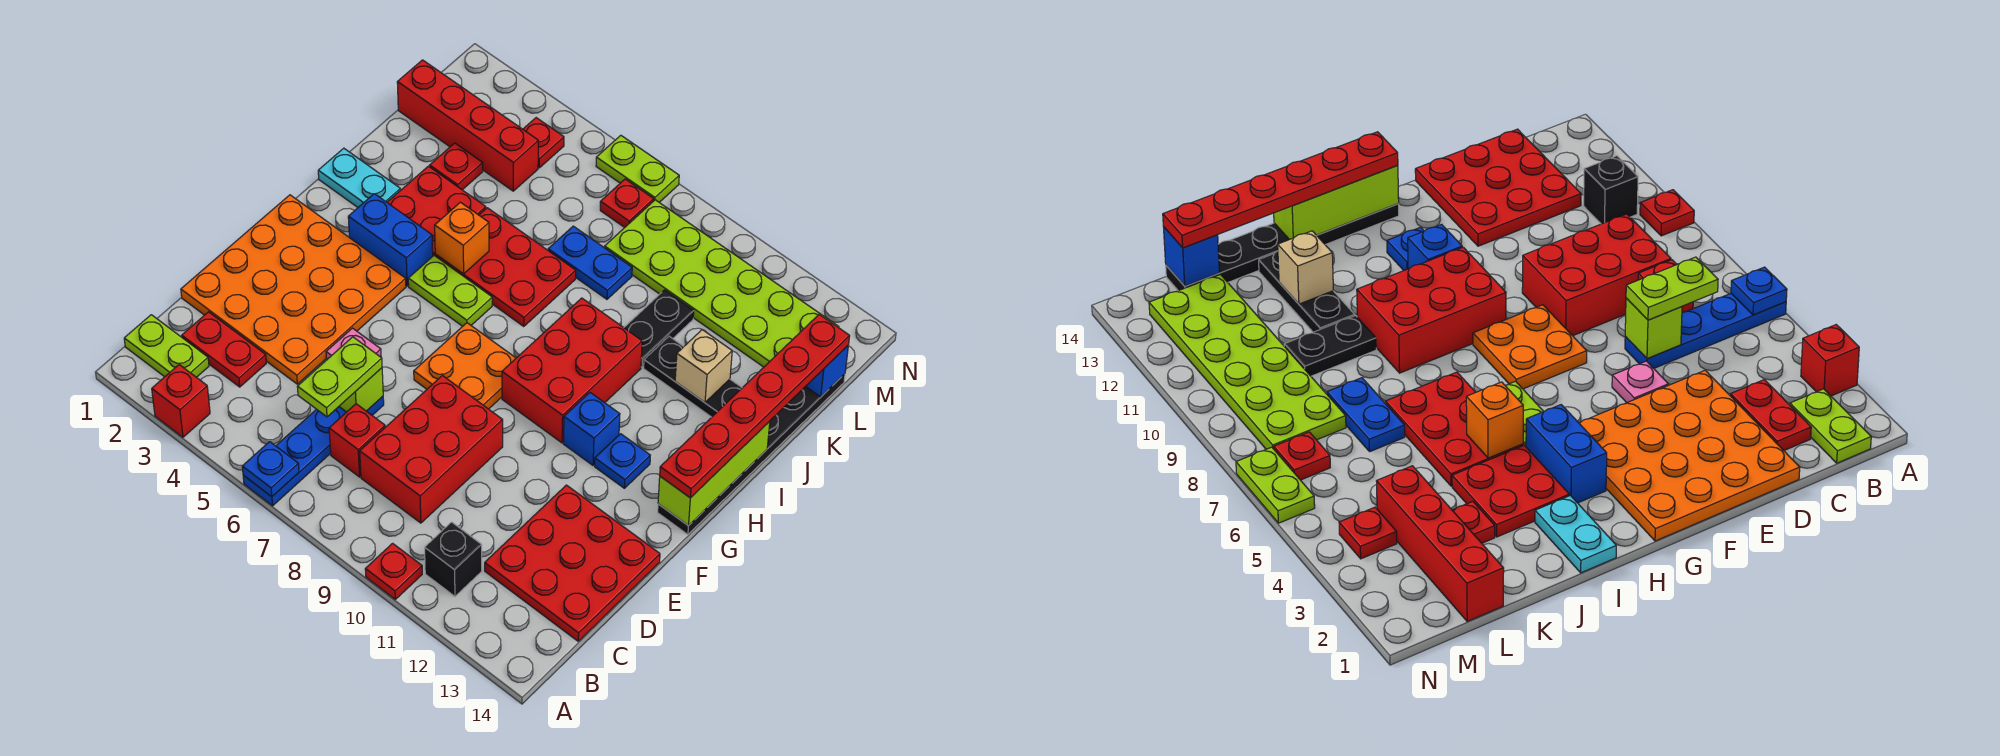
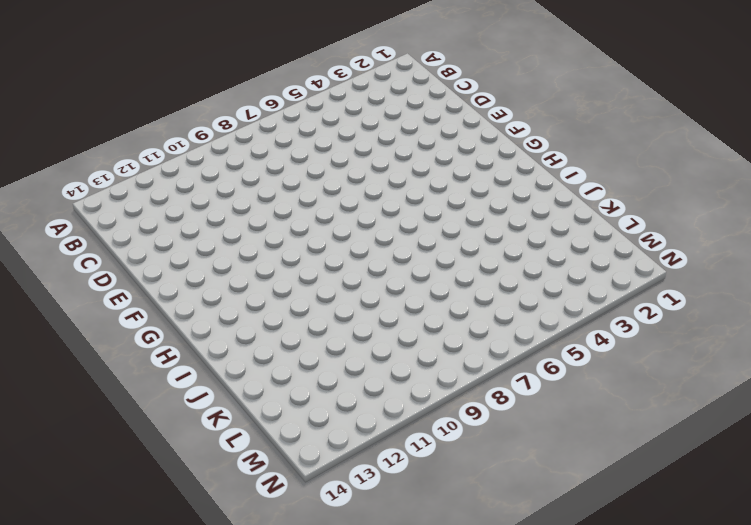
none -> red brick A3 level 1
none -> blue plate A6:D6 level 1
none -> red plate A10 level 1
none -> lime plate B1:B2 level 1

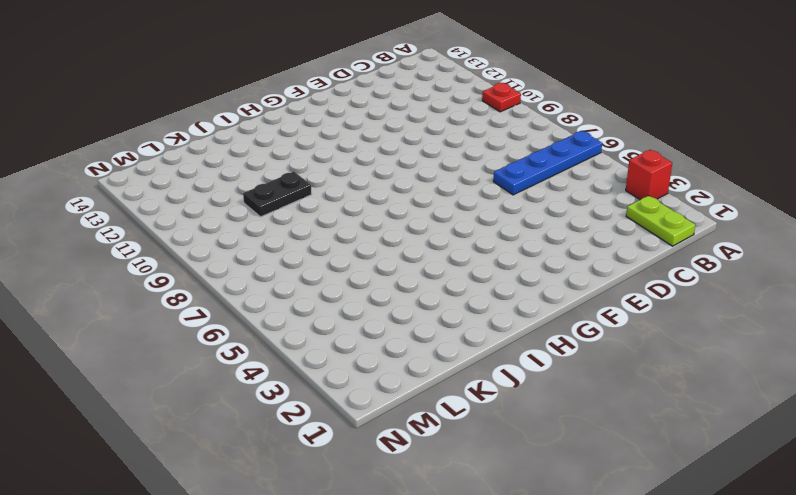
none -> black brick B11 level 1
none -> red plate C2:C3 level 1
none -> red brick C7 level 1
none -> red brick C8:E9 level 1

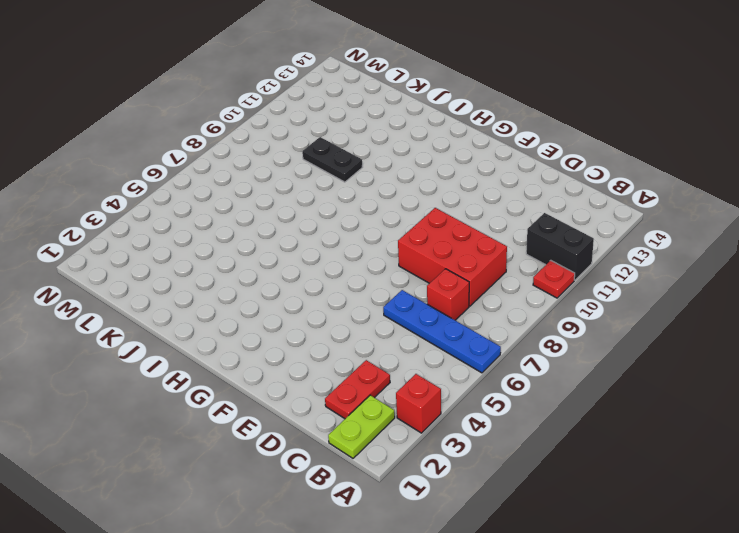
black brick A11:B11 level 1 -> black brick B11 level 1
none -> red plate C12:E14 level 1
none -> orange plate D1:G4 level 1
none -> pink plate E5 level 1
none -> orange plate F7:G8 level 1

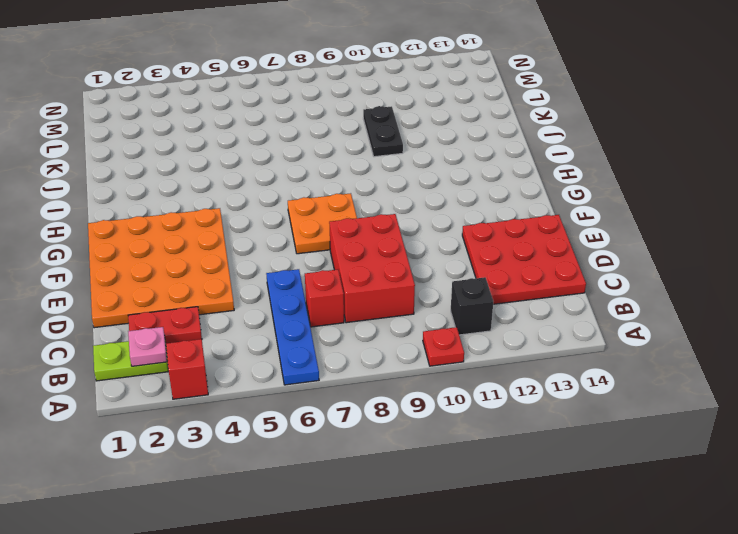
pink plate B2 level 2 -> pink plate E5 level 1
none -> red brick G9:I10 level 1
none -> blue brick G11 level 1
none -> blue plate G12 level 1
none -> black plate G14:L14 level 1

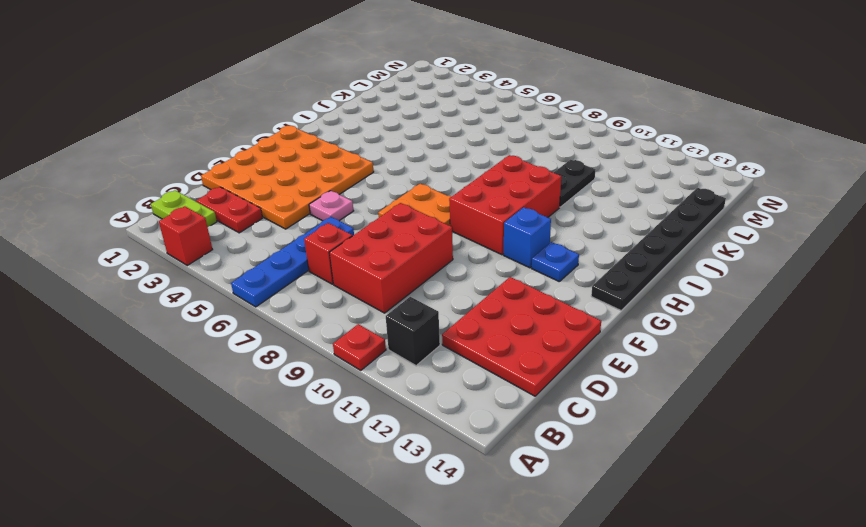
none -> blue brick H3:H4 level 1
none -> lime plate H5:H6 level 1
none -> cyan plate I1:I2 level 1
none -> red plate I3:J4 level 1

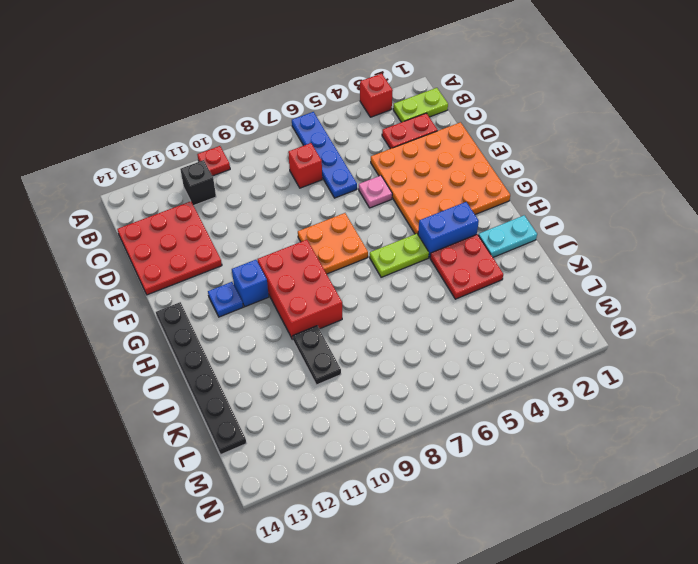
none -> red brick C8:E9 level 1
none -> red plate I5:J7 level 1
none -> black plate J11:J13 level 1
none -> red plate K3 level 1

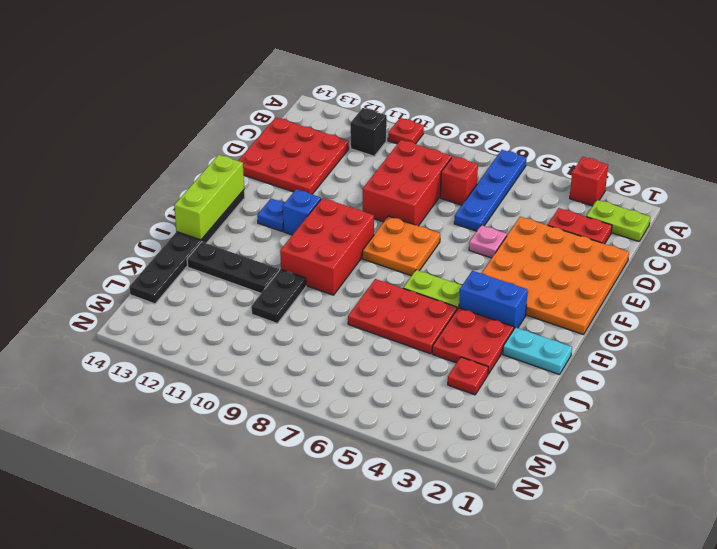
none -> blue plate K7:K8 level 1
none -> red brick L1:L4 level 1
none -> lime plate L8:M13 level 1
none -> red plate M4 level 1

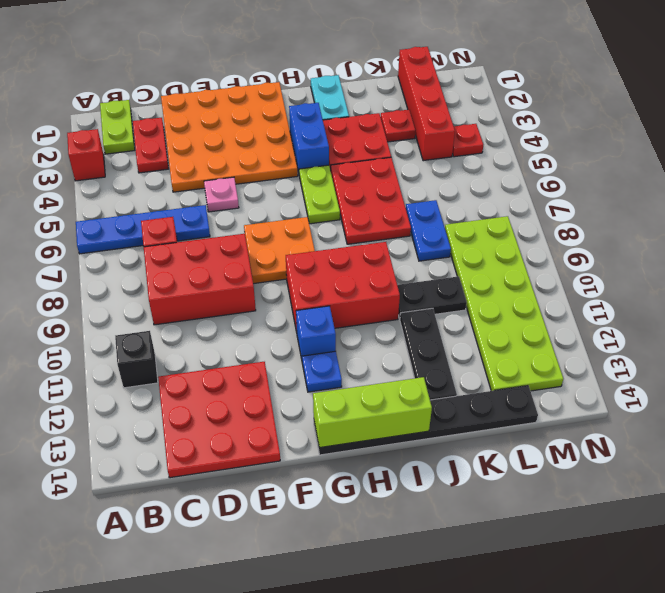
none -> red plate A10 level 1
none -> red plate M7 level 1
none -> lime plate N6:N7 level 1
none -> blue plate A6 level 2

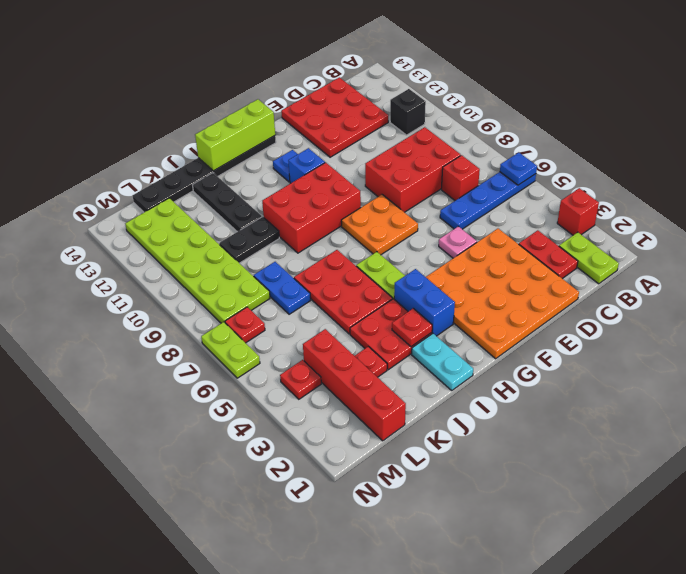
red plate I3 level 2 -> red plate A10 level 1
none -> lime brick D6 level 2
none -> orange brick I5 level 2
none -> tan brick J12 level 2
none -> blue brick L14 level 2

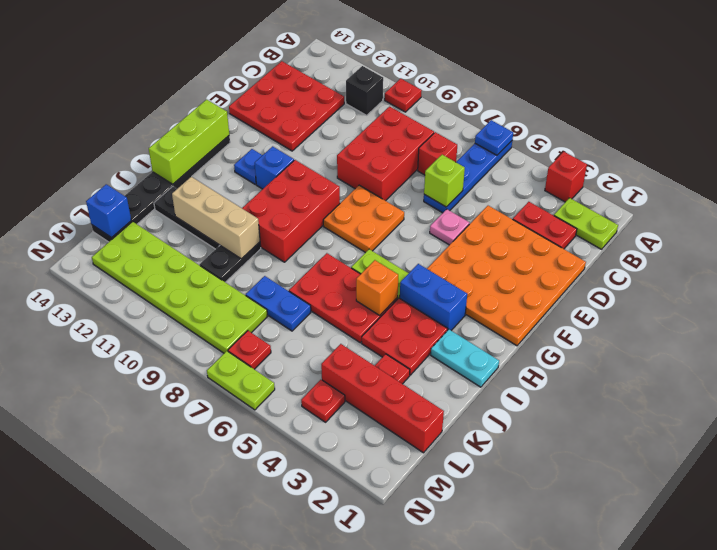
tan brick J10:J12 level 2 -> tan brick J12 level 2
none -> lime plate C6:D6 level 3
none -> red plate G14:L14 level 3

